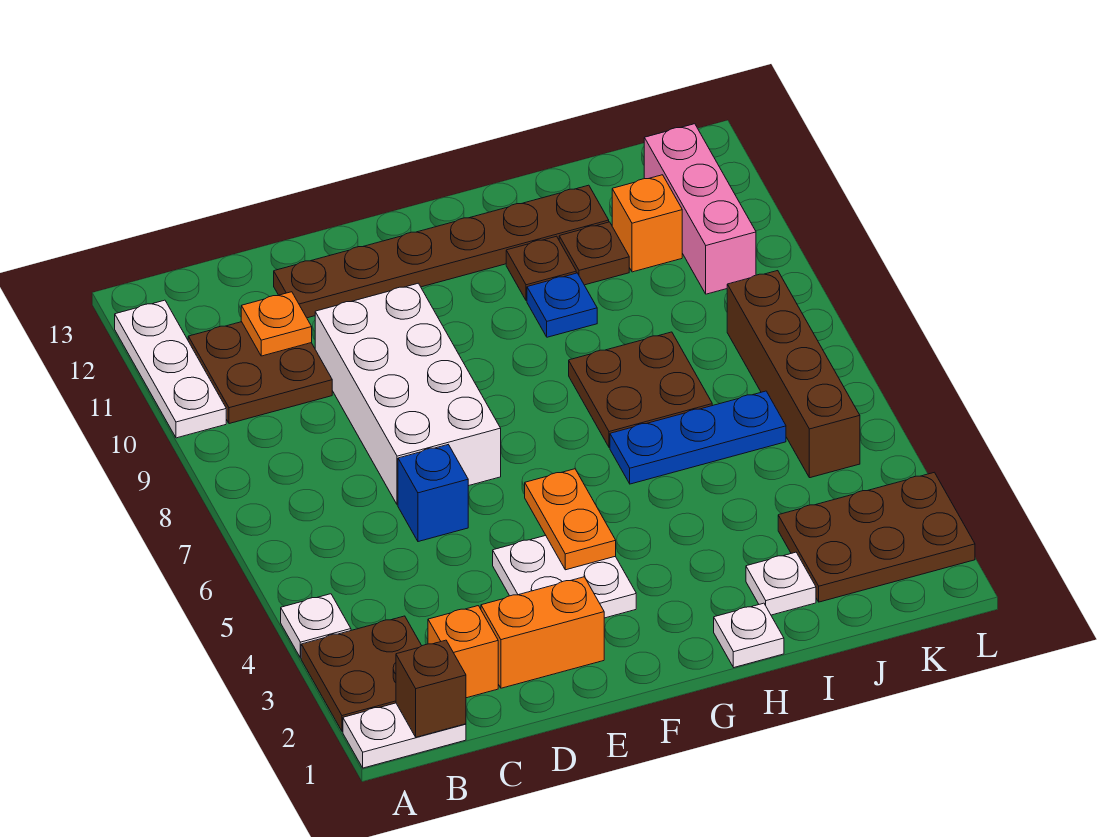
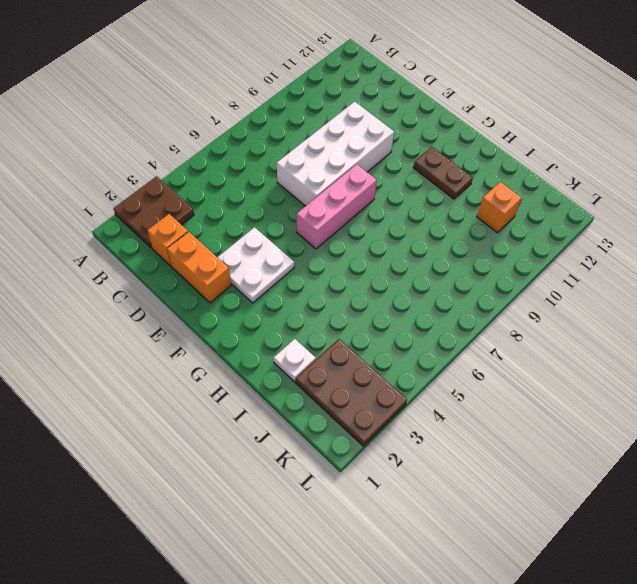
pink brick F6:F8 level 1 -> pink brick K10:K12 level 1
brown plate G11:H11 level 1 -> brown plate H11 level 1
none -> white plate A1:B1 level 1
none -> white plate A4 level 1
none -> white plate A10:A12 level 1

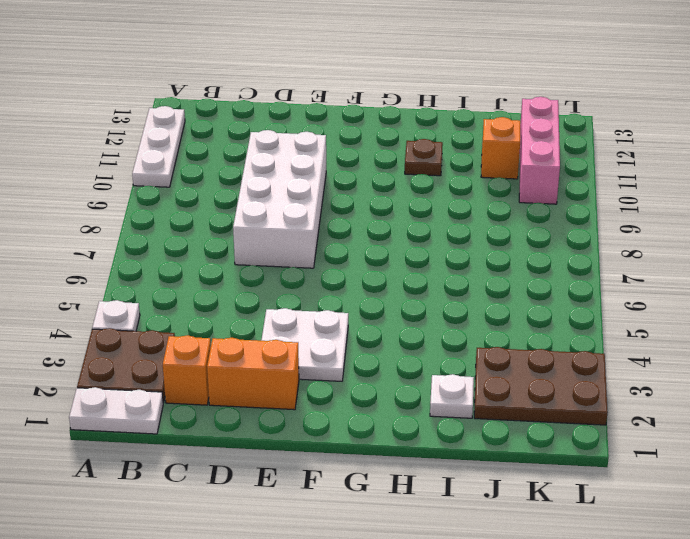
none -> brown plate B10:C11 level 1
none -> blue brick D6 level 1
none -> brown plate D12:I12 level 1

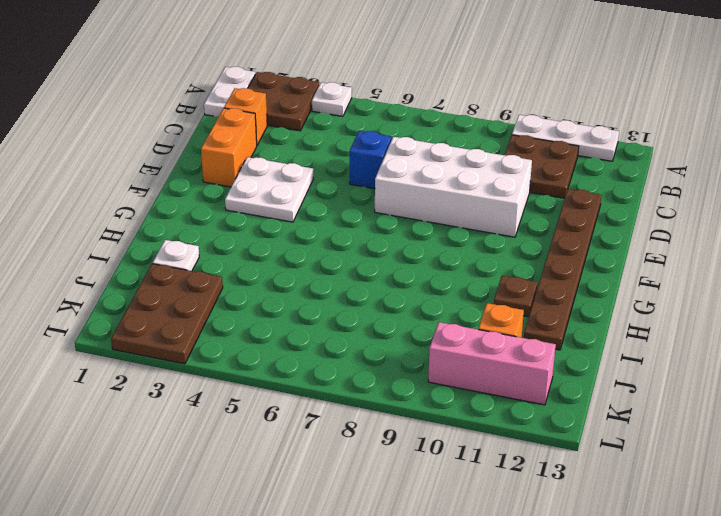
none -> white plate H1 level 1
none -> blue plate H6:J6 level 1
none -> brown plate H7:I8 level 1

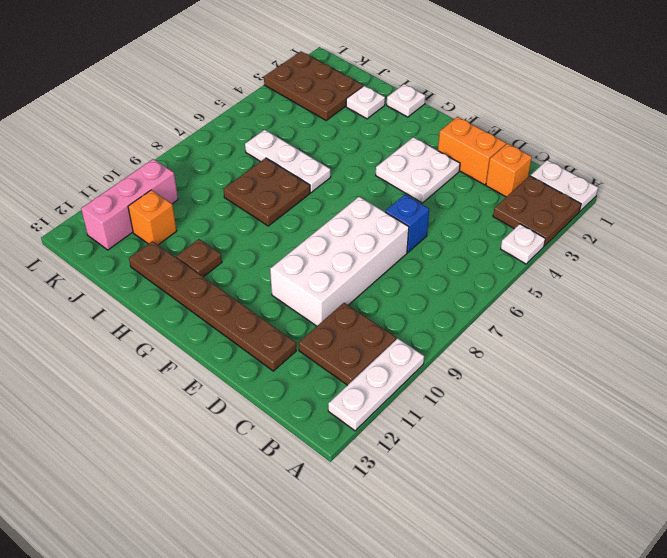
white plate H6:J6 level 1 -> blue plate H6:J6 level 1
none -> blue plate H10 level 1
none -> brown plate I11 level 1
none -> brown brick K5:K8 level 1

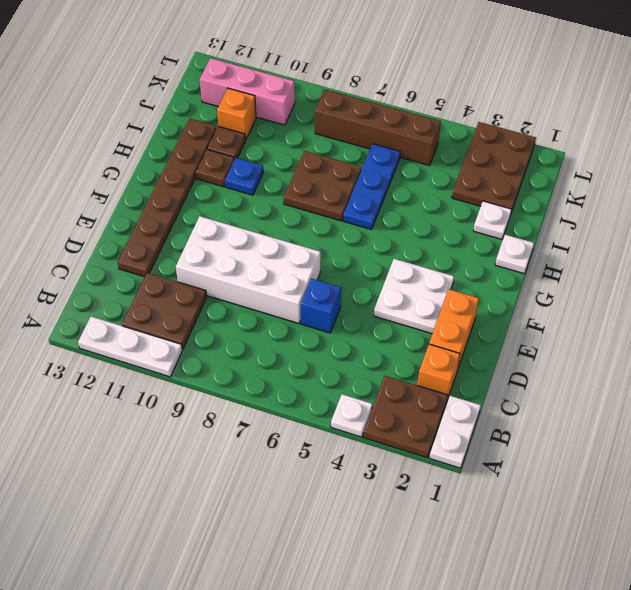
none -> brown brick B1 level 2
none -> orange plate C11 level 2
none -> orange plate F4:F5 level 2

